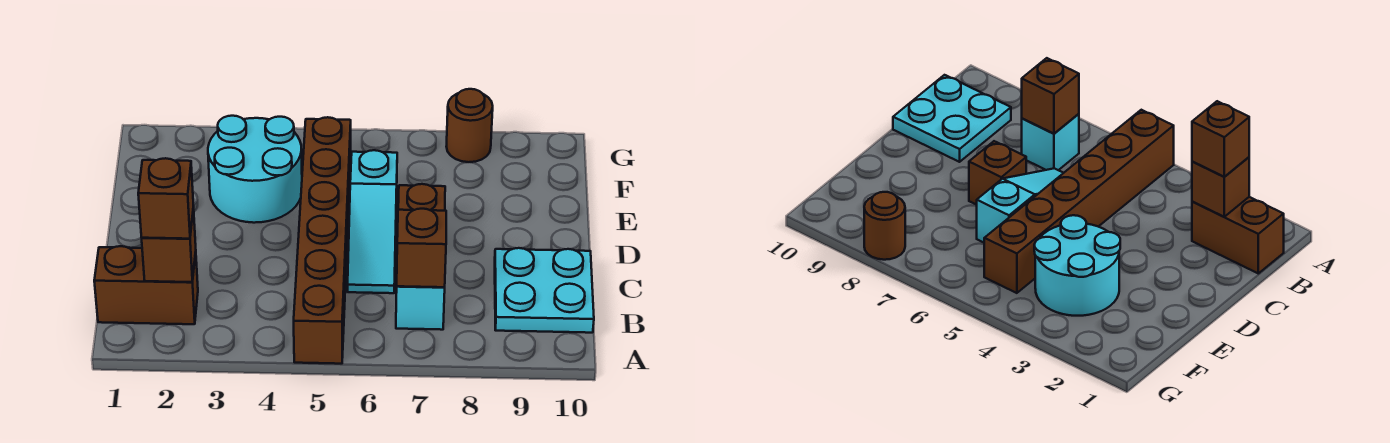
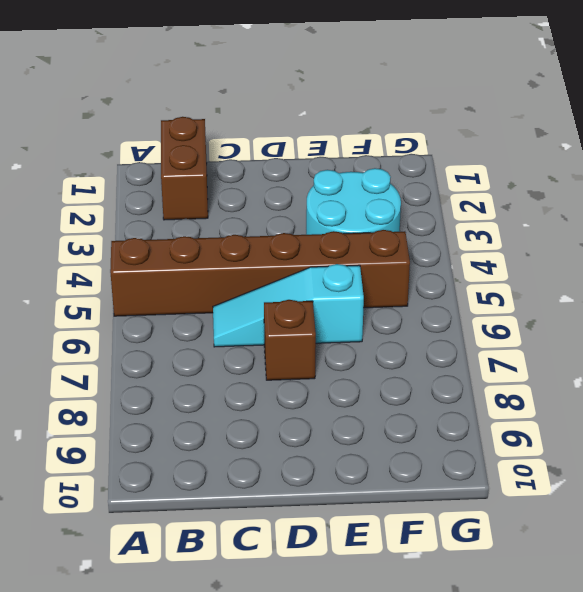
none -> cyan brick B7 level 1
none -> cyan plate B9:C10 level 1

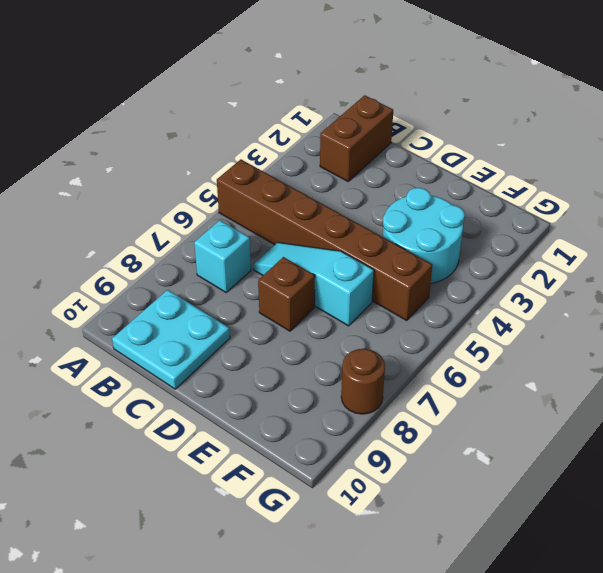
none -> brown brick B2 level 2
none -> brown brick B7 level 2

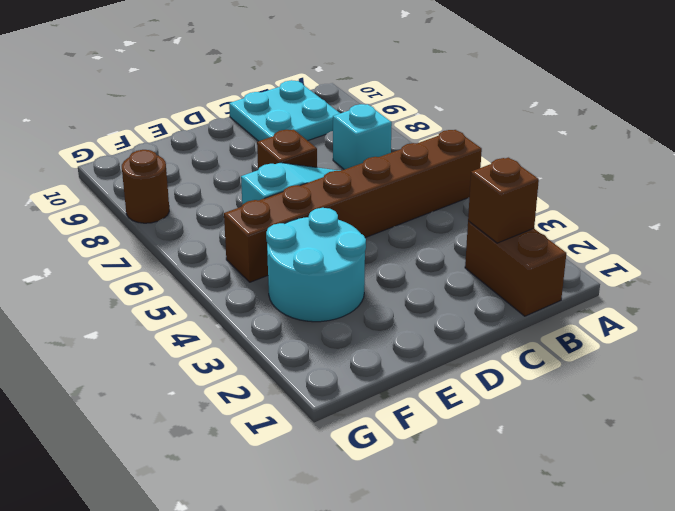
none -> brown brick B7 level 2
none -> brown brick B2 level 3

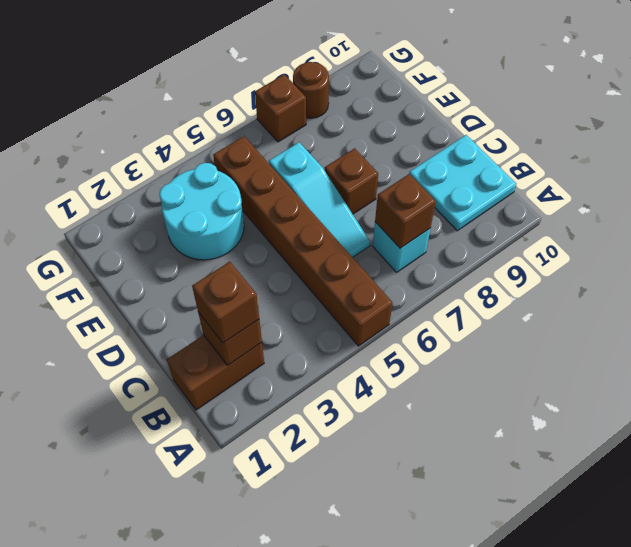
brown brick G7 level 1 -> none

